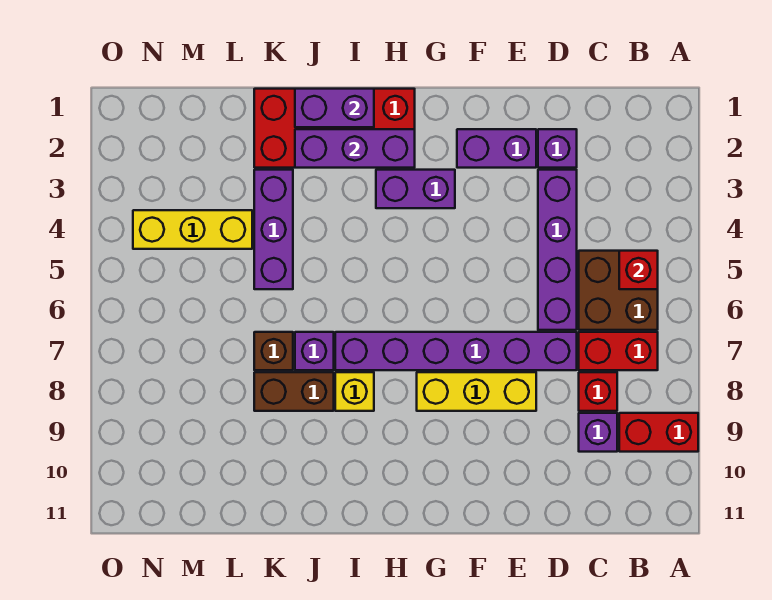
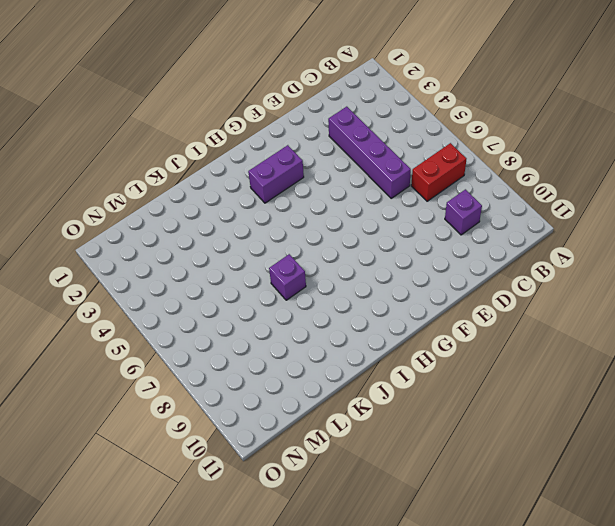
none -> red brick A9:B9 level 1
none -> brown brick B5:C6 level 1
none -> red brick C8 level 1

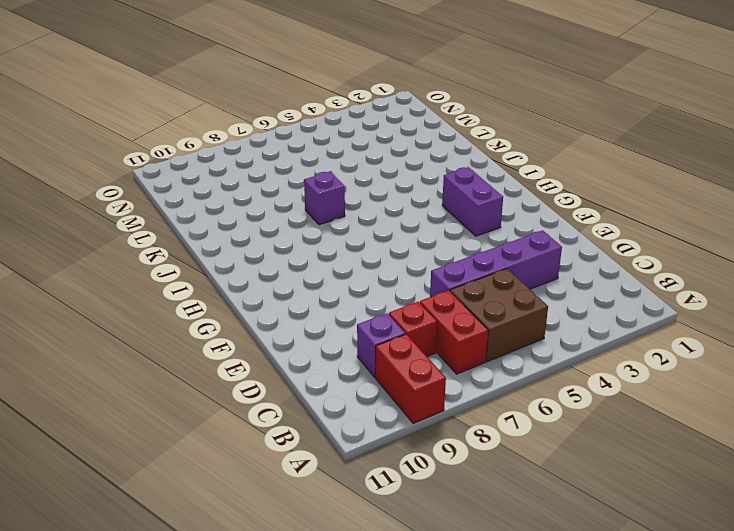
none -> purple brick D2 level 1
none -> purple brick D7:I7 level 1
none -> purple brick E2:F2 level 1

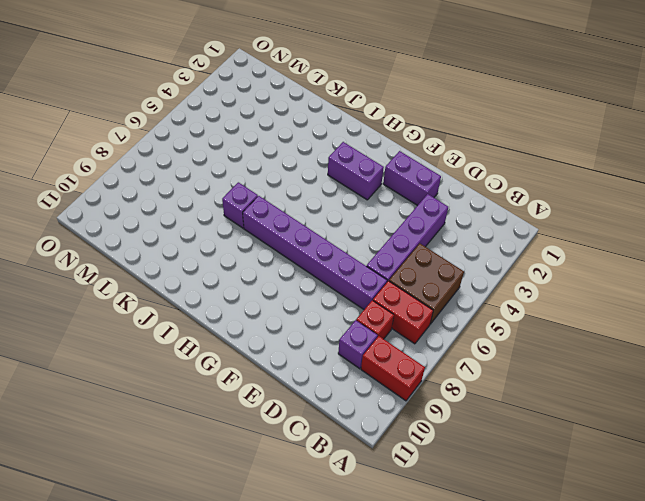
none -> purple brick D2 level 1
none -> yellow brick E8:G8 level 1
none -> red brick H1:K2 level 1

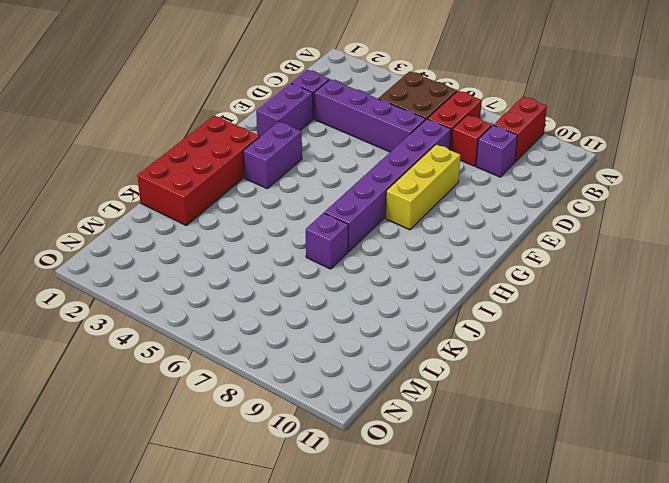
none -> yellow brick I8 level 1
none -> brown brick J8:K8 level 1
none -> purple brick K3:K5 level 1

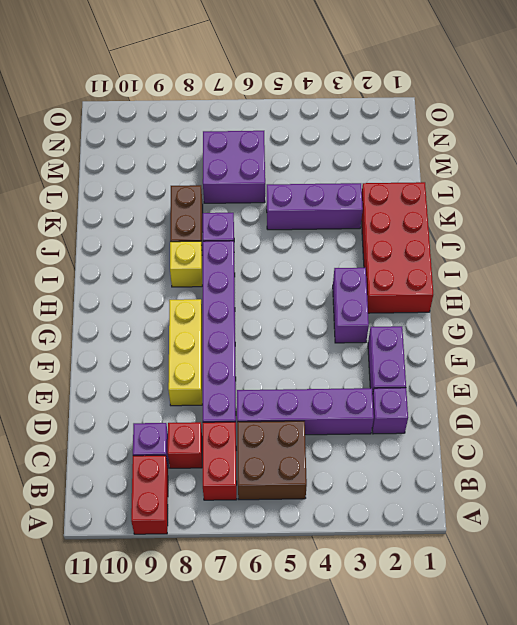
purple brick L6:M7 level 1 -> none
none -> brown brick K7 level 1
none -> yellow brick L4:N4 level 1
none -> red brick B5 level 2

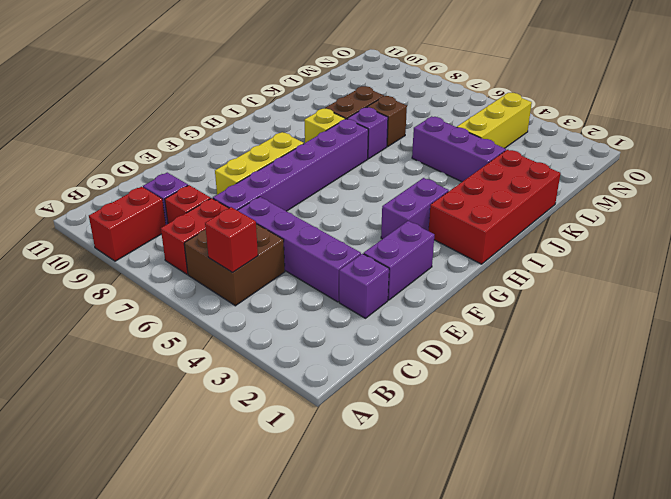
none -> purple brick H2:J2 level 2
none -> purple brick I1:J1 level 2

